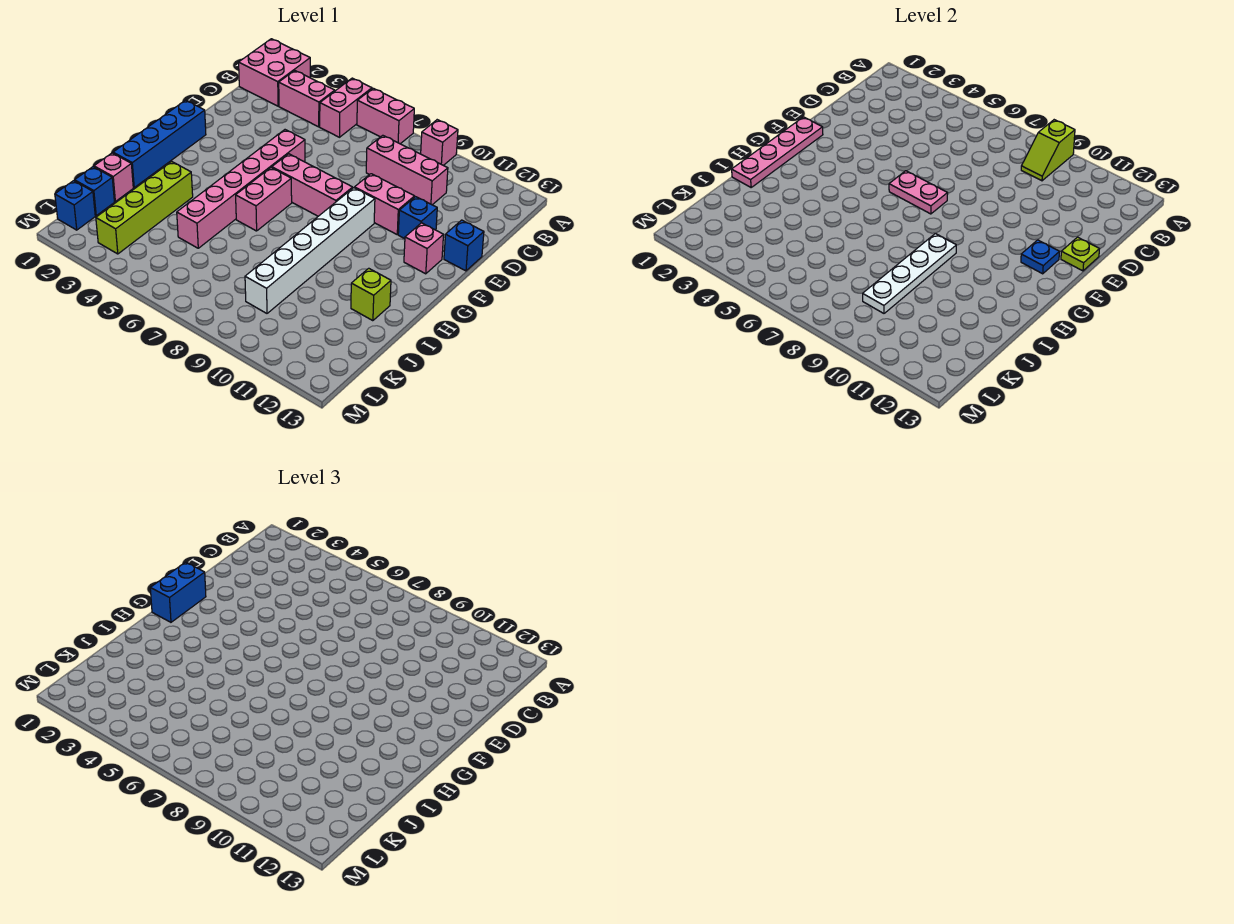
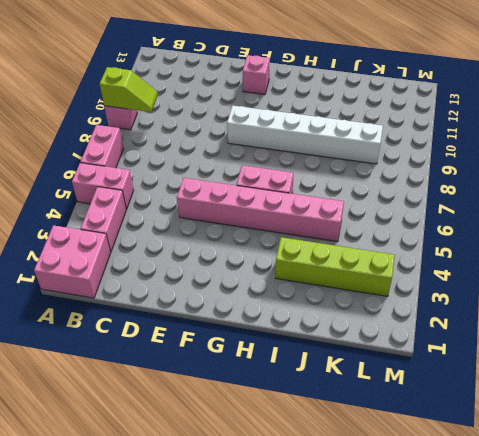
none -> pink brick C8:C10 level 1
none -> pink brick E9:E10 level 1
none -> blue brick E11 level 1

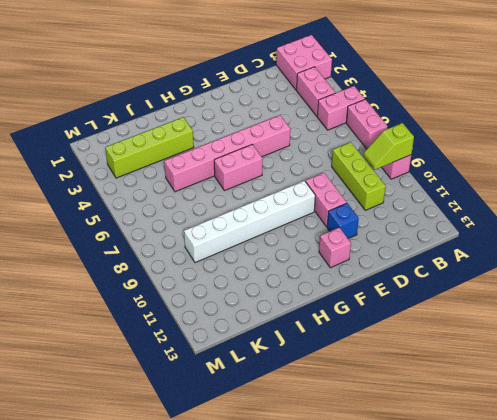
lime brick C8:C10 level 1 -> pink brick C8:C10 level 1
none -> blue brick E13 level 1
none -> blue brick F1:I1 level 1
none -> pink brick F6:F8 level 1

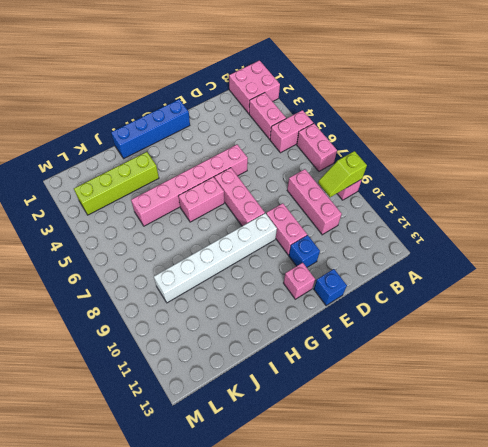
none -> lime brick I12 level 1
none -> pink brick J1 level 1
none -> blue brick K1 level 1

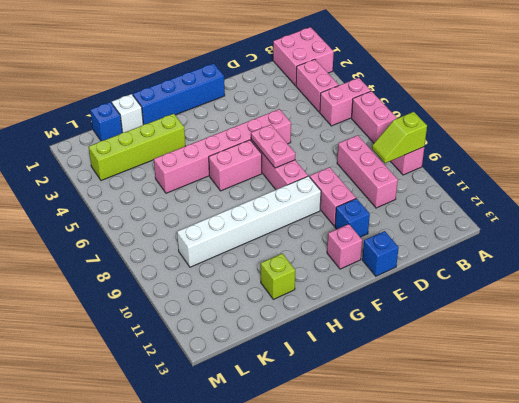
white brick J1 level 1 -> pink brick J1 level 1
none -> blue brick L1 level 1
none -> lime plate E13 level 2
none -> pink plate F1:I1 level 2

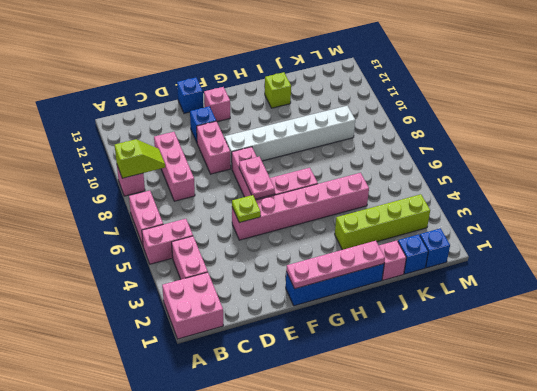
lime plate E5 level 2 -> lime plate E13 level 2
none -> blue plate F12 level 2
none -> white plate H9:K9 level 2
none -> blue brick F1:G1 level 3

